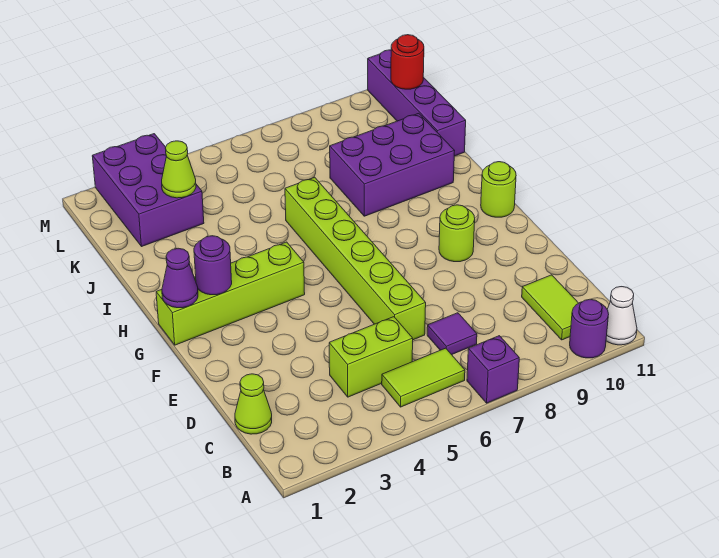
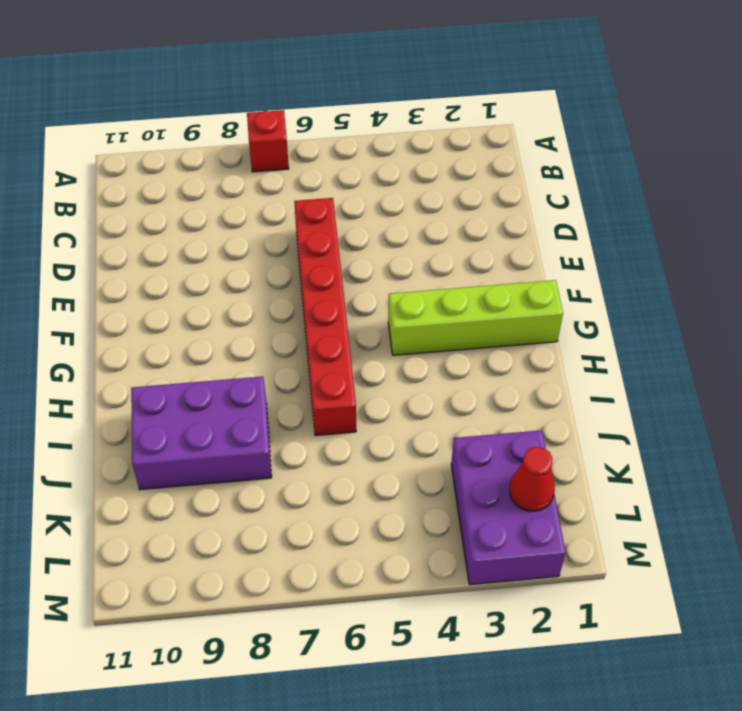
red brick A7 level 1 -> purple brick A7 level 1
red brick D6:I6 level 1 -> lime brick D6:I6 level 1
red cone L2 level 2 -> none
none -> purple round brick A10 level 1
none -> white cone A11 level 1
none -> lime tile B5:B6 level 1

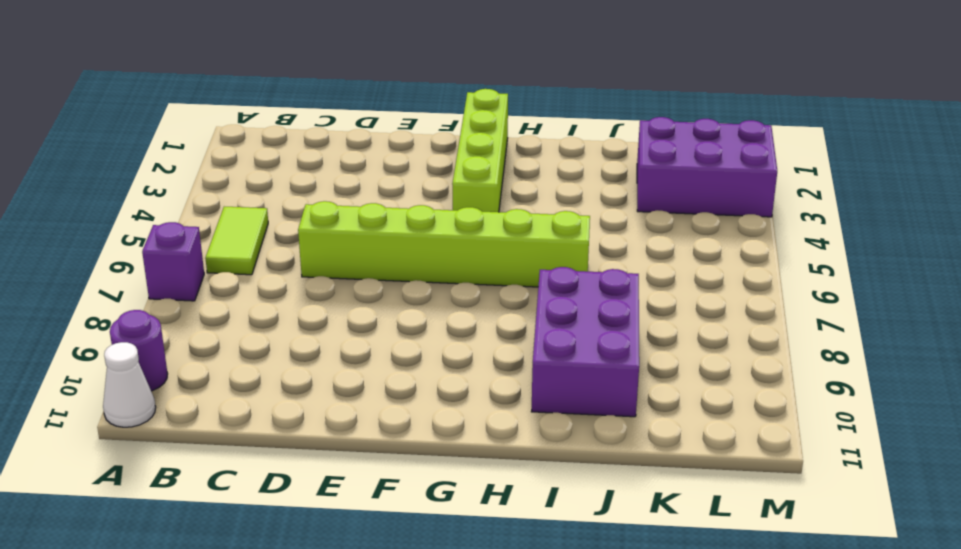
none -> lime tile B10:C10 level 1
none -> lime cone C1 level 1
none -> lime brick C4:C5 level 1

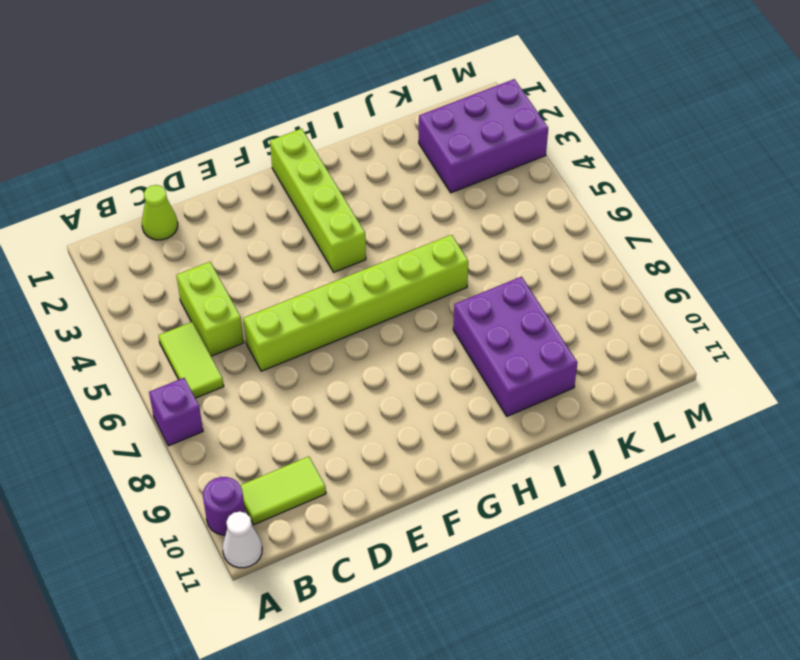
none -> purple tile C7 level 1
none -> lime round brick F9 level 1
none -> lime round brick G11 level 1

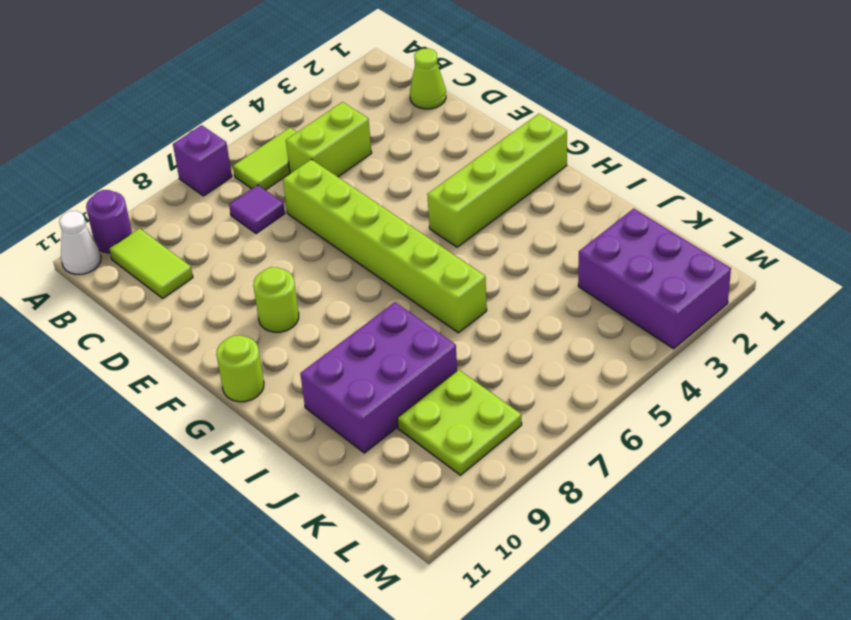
lime plate K8:L9 level 1 -> none
none -> purple brick J11:M11 level 1
none -> purple cone G1 level 2
none -> purple round brick G2 level 2

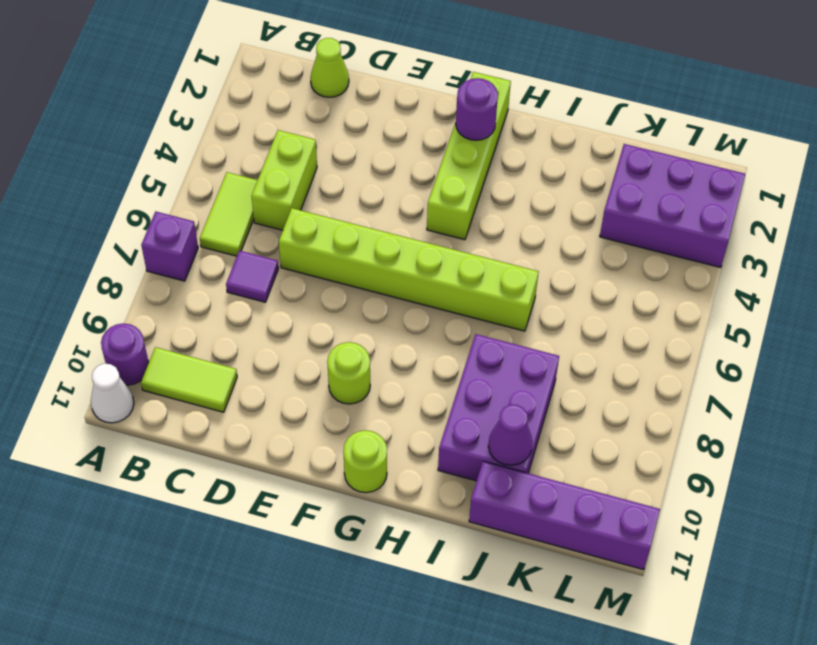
purple cone J10 level 2 -> purple cone G1 level 2
none -> lime cone K3 level 2
none -> red round brick L11 level 2

